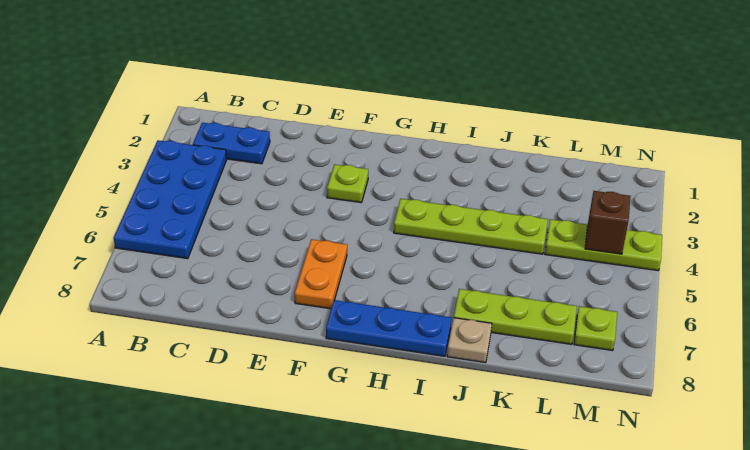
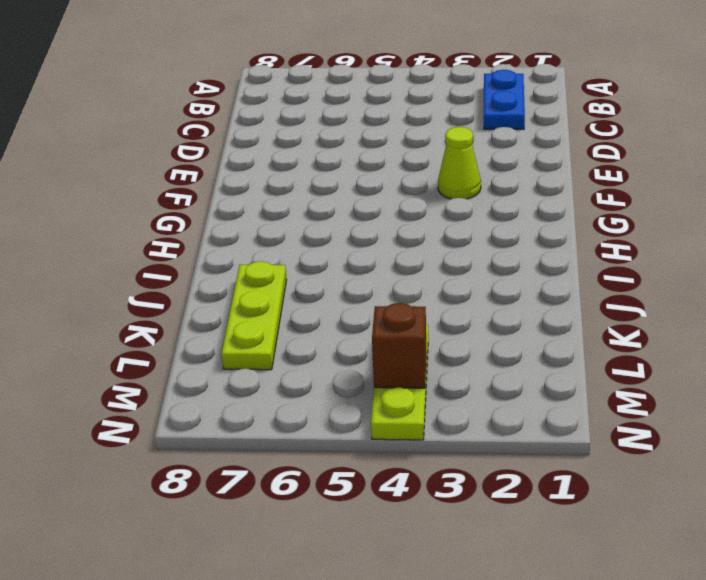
lime cone F3 level 1 -> lime plate F3 level 1
none -> blue plate A3:B6 level 1
none -> orange plate F6:F7 level 1

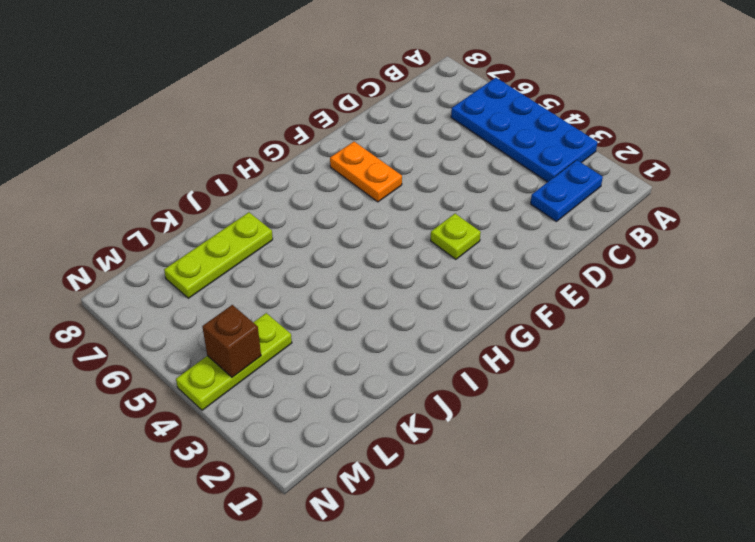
none -> blue plate G8:I8 level 1
none -> lime plate H4:K4 level 1

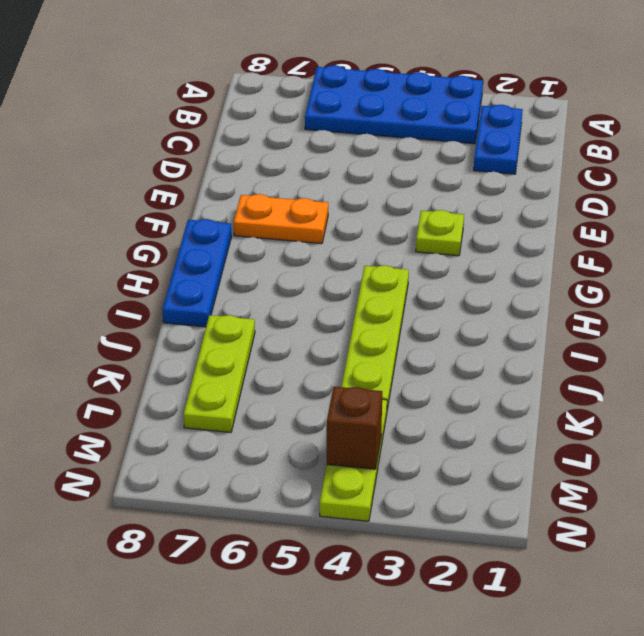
none -> tan plate J8 level 1
none -> lime plate M7 level 1

